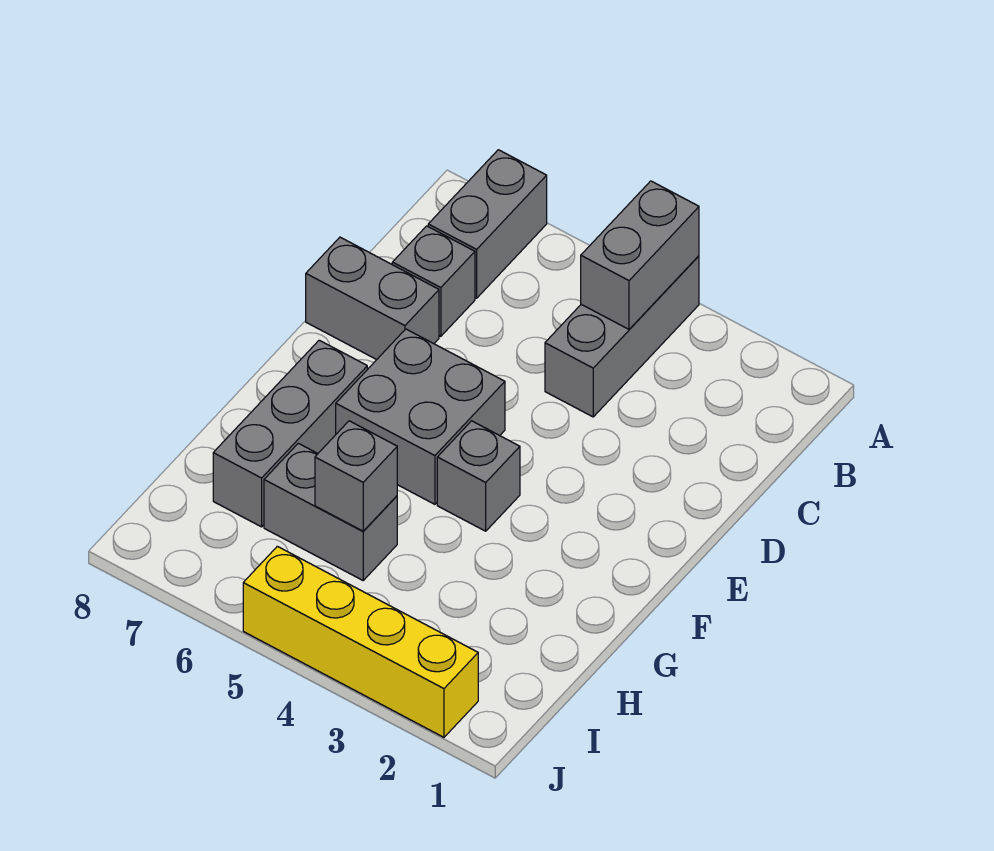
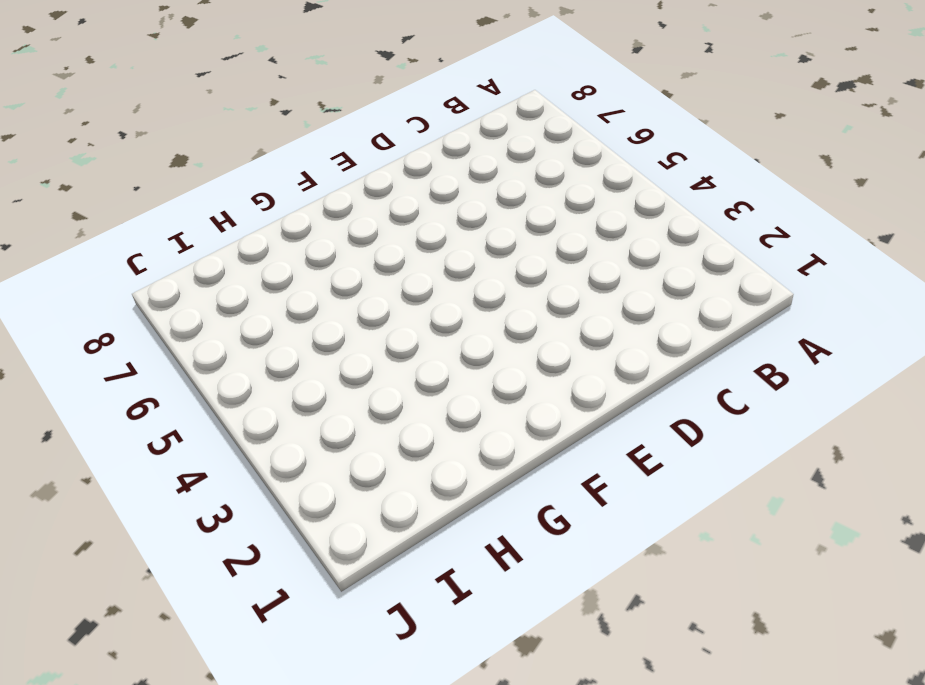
none -> grey brick A4:C4 level 1
none -> grey brick A7:B7 level 1

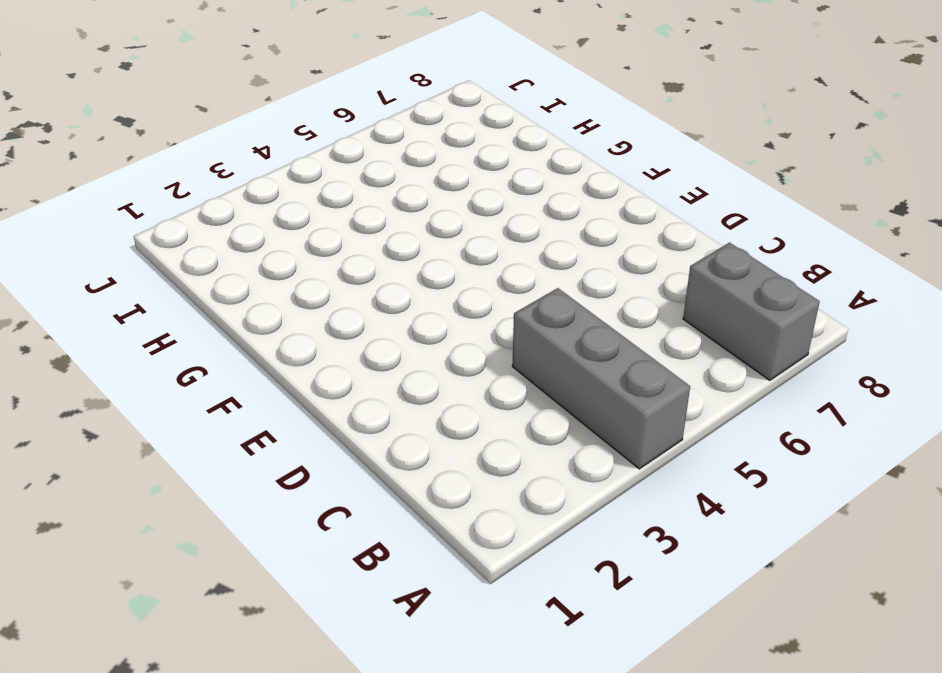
none -> grey brick C7 level 1
none -> grey brick D7:D8 level 1

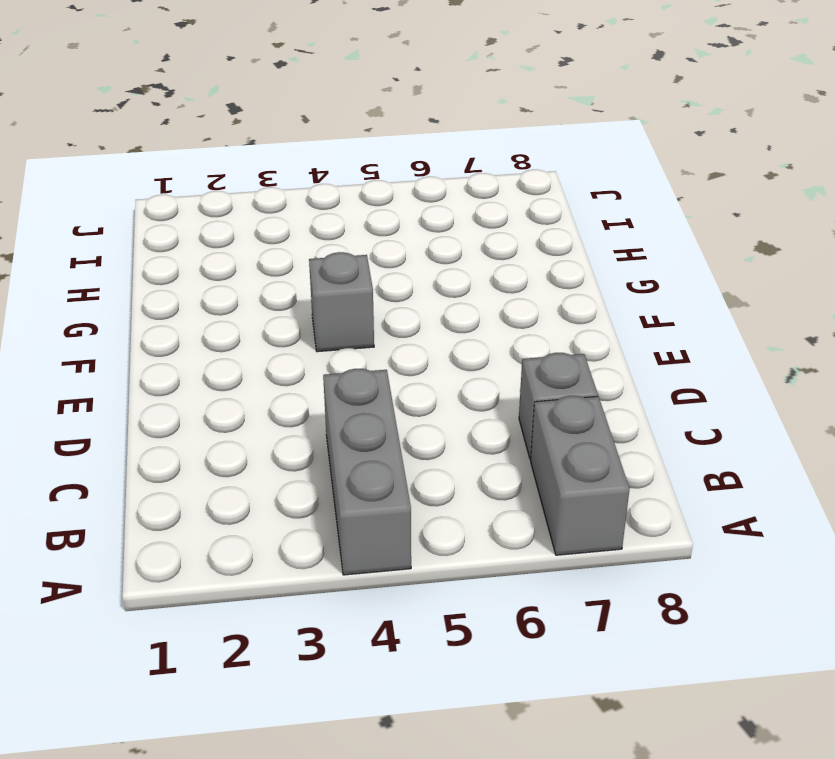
none -> grey brick D7:D8 level 1
none -> grey brick E5:F6 level 1

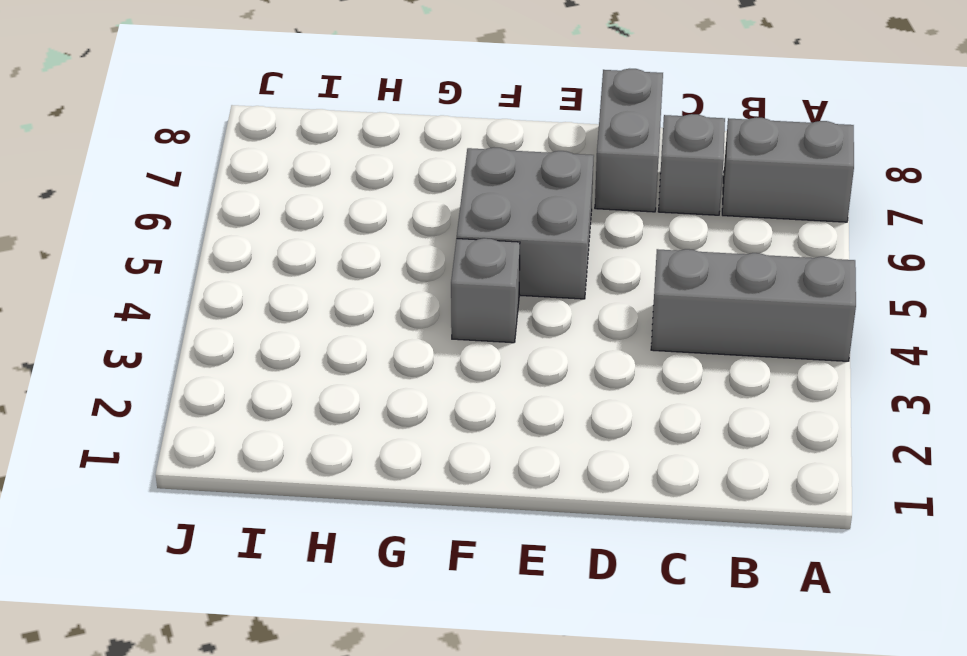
none -> grey brick F7:H7 level 1
none -> grey brick H5:H6 level 1

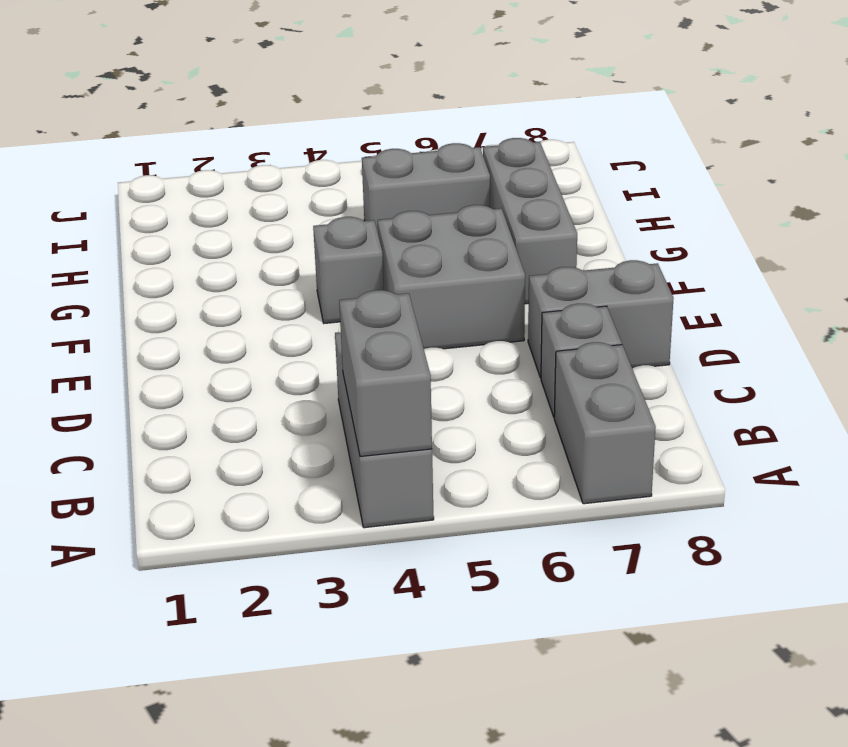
none -> yellow brick J2:J5 level 1
none -> grey brick H5 level 2

